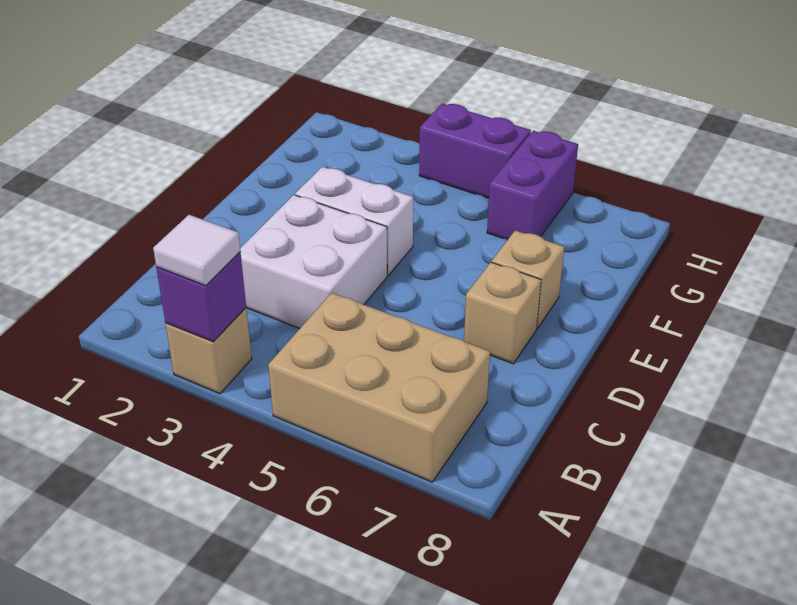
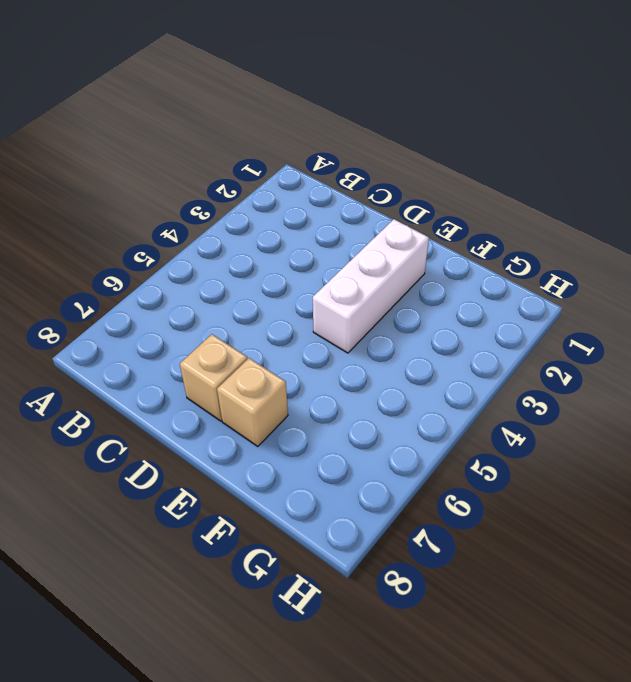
white brick E2:E4 level 1 -> white brick E3:E4 level 1
none -> tan brick A3 level 1
none -> tan brick A5:B7 level 1

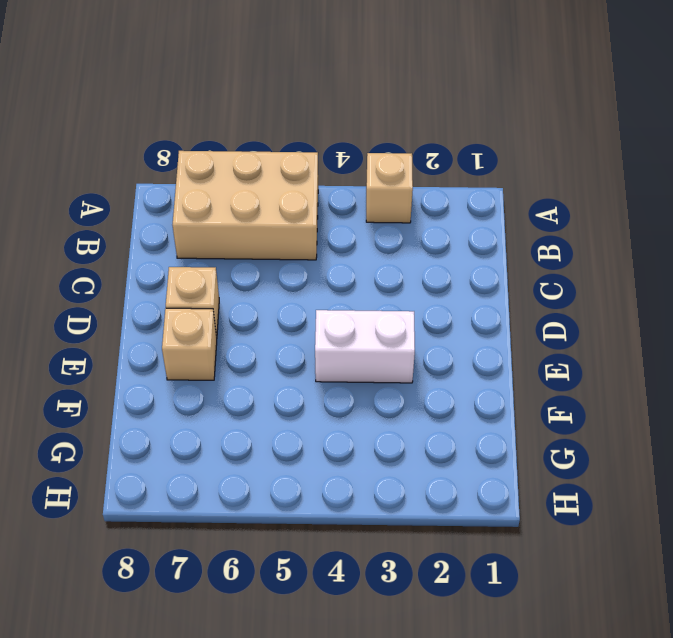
none -> white brick C3:D4 level 1
none -> purple brick G6:H6 level 1

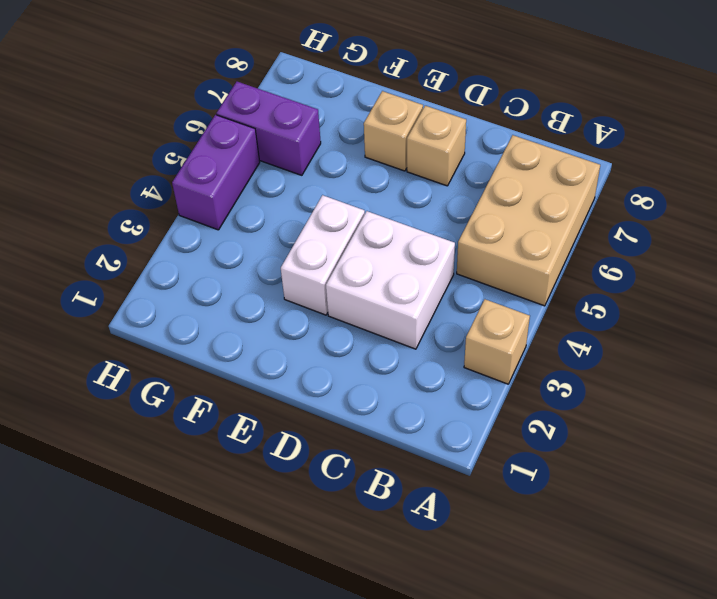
none -> purple brick A3 level 2
none -> white tile A3 level 3

